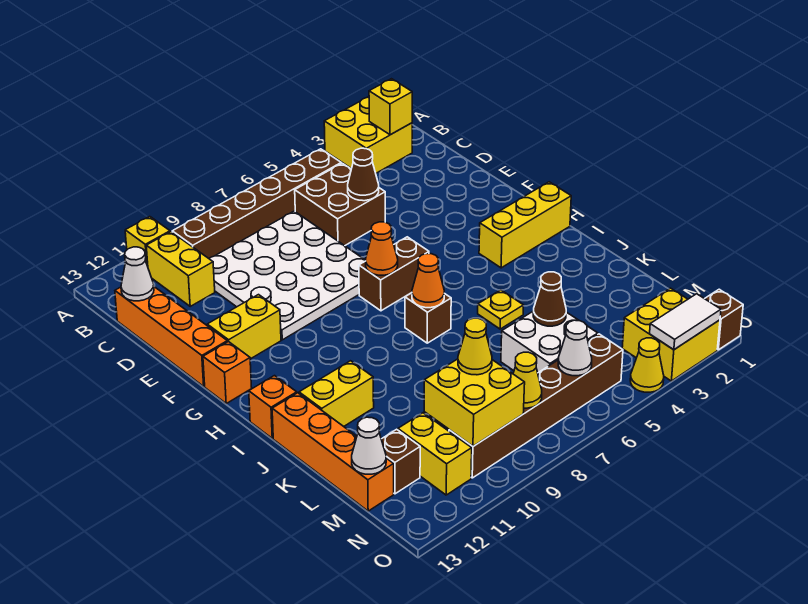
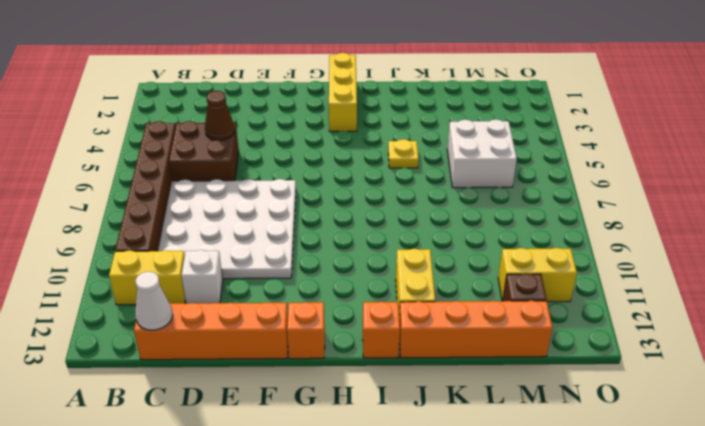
white brick D11 level 1 -> none
none -> yellow brick A2:B3 level 1
none -> yellow brick A11 level 1
none -> yellow brick F11:F12 level 1
none -> brown brick G6:G7 level 1

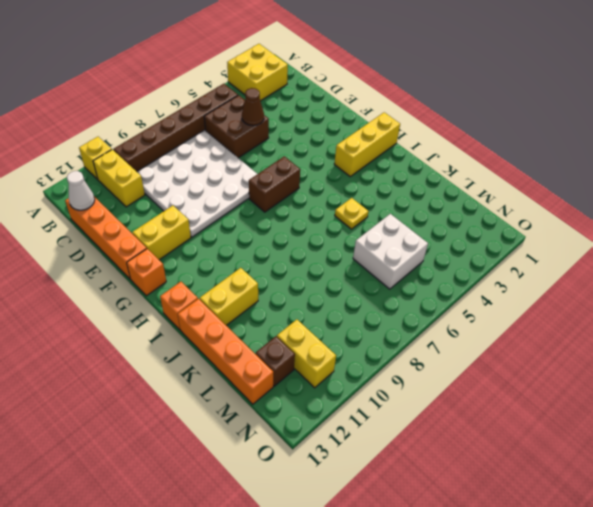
none -> brown brick I7 level 1
none -> yellow brick N2:O3 level 1
none -> brown brick N5:N10 level 1
none -> brown brick O1 level 1

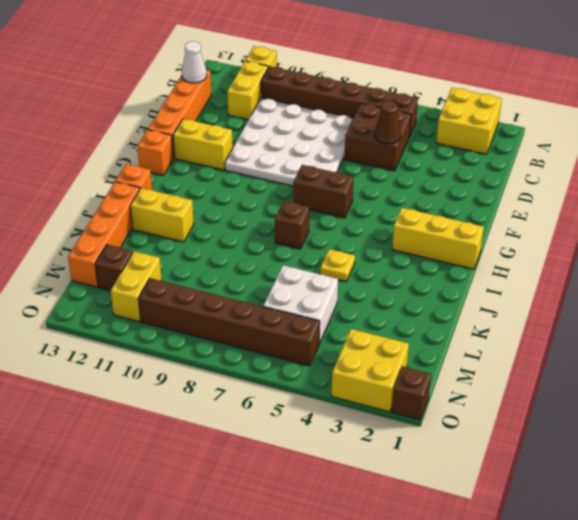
none -> yellow cone O4 level 1
none -> yellow brick B2 level 2
none -> orange cone G7 level 2
none -> orange cone I7 level 2

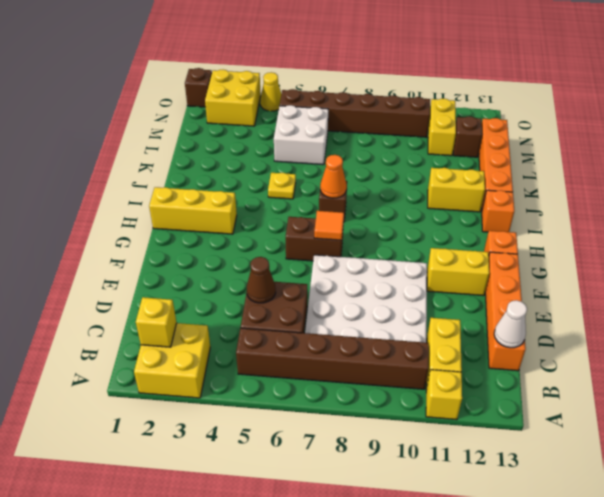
orange tile G7 level 2 -> orange cone G7 level 2
none -> brown cone L5 level 2
none -> yellow brick M9:N10 level 2
none -> white cone M13 level 2
none -> white cone N6 level 2

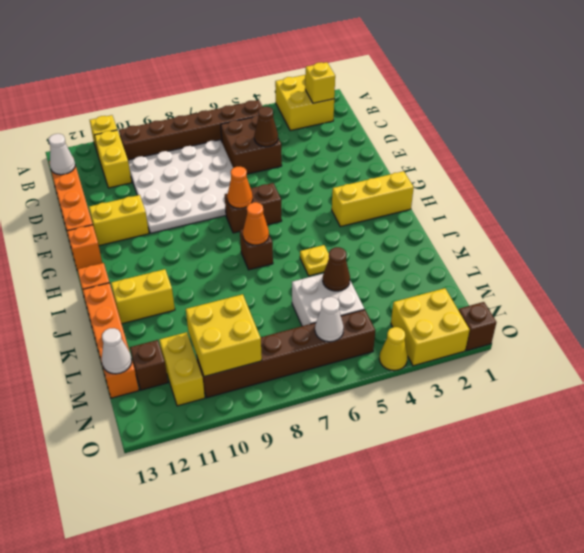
none -> yellow cone N8 level 2
none -> white tile O2:O3 level 2
none -> yellow cone M9 level 3

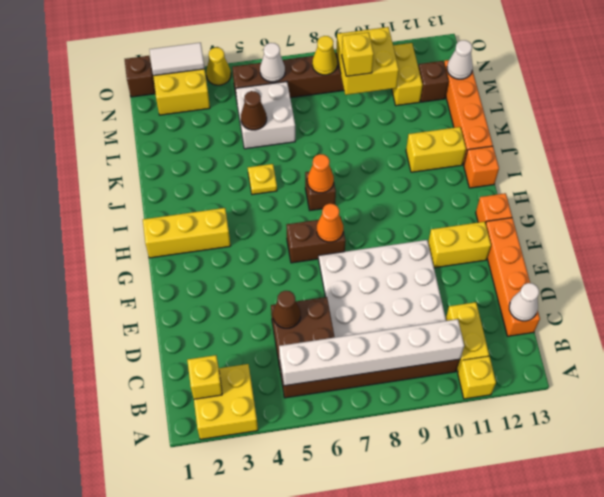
white brick B5:B10 level 2 -> none
yellow brick M9 level 3 -> yellow cone M9 level 3

